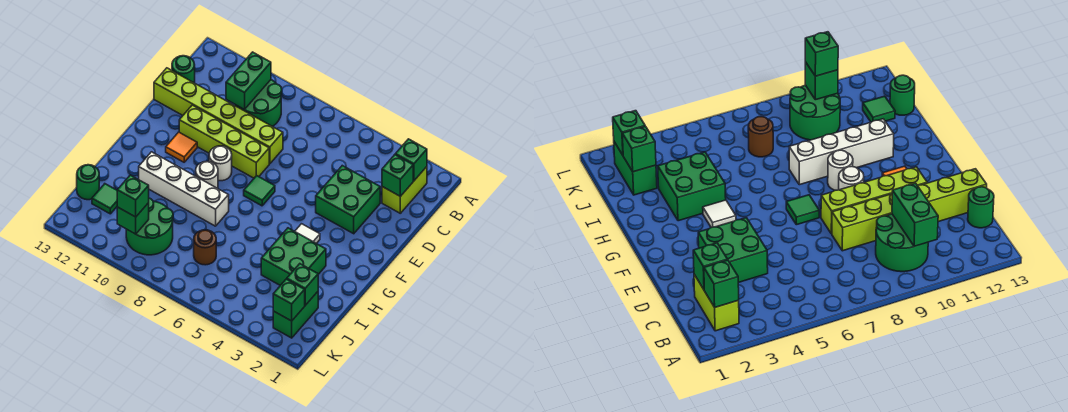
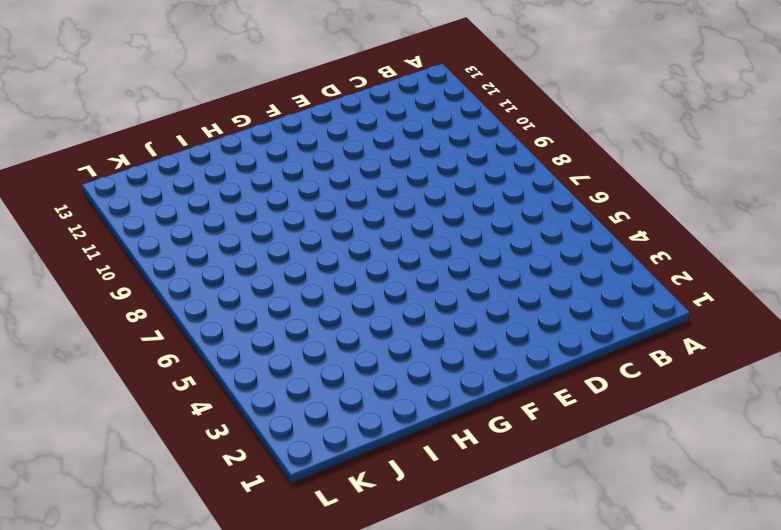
none -> lime brick B2:C2 level 1
none -> green round brick B9:C10 level 1
none -> green round brick C13 level 1

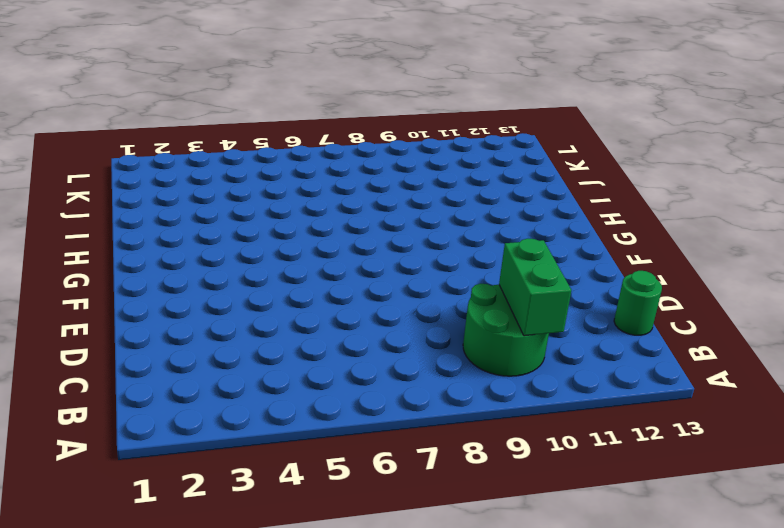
none -> lime brick B2:C2 level 1
none -> green brick D3:E4 level 1
none -> lime brick D8:D13 level 1

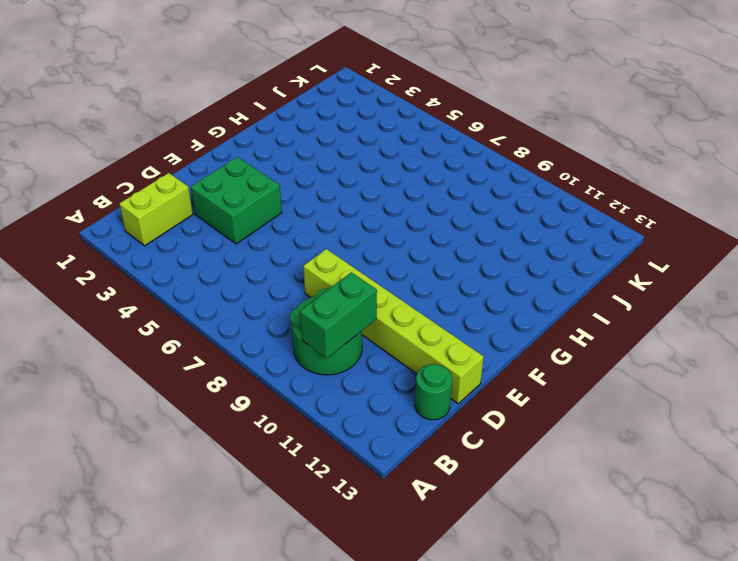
none -> lime brick E8:E11 level 1
none -> green tile F7 level 1
none -> white round brick F9 level 1

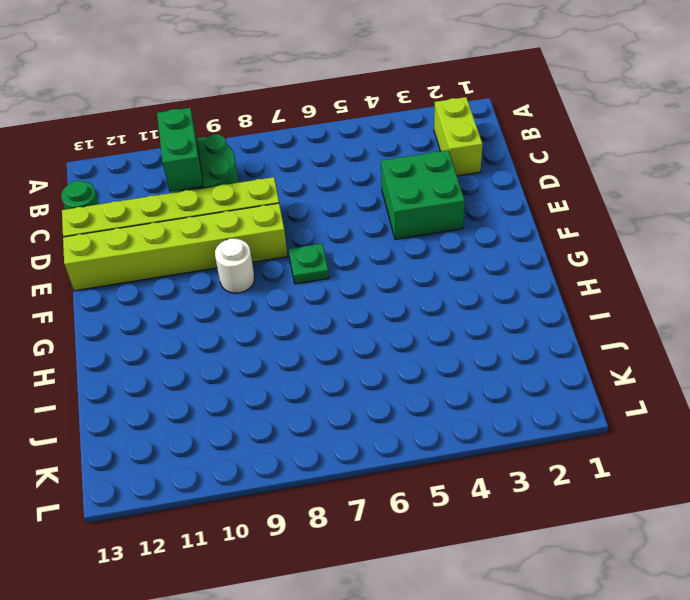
lime brick E8:E13 level 1 -> lime brick E8:E11 level 1
green plate F7 level 1 -> green tile F7 level 1
none -> orange tile F11 level 1
none -> white tile G4 level 1
none -> white round brick G9 level 1

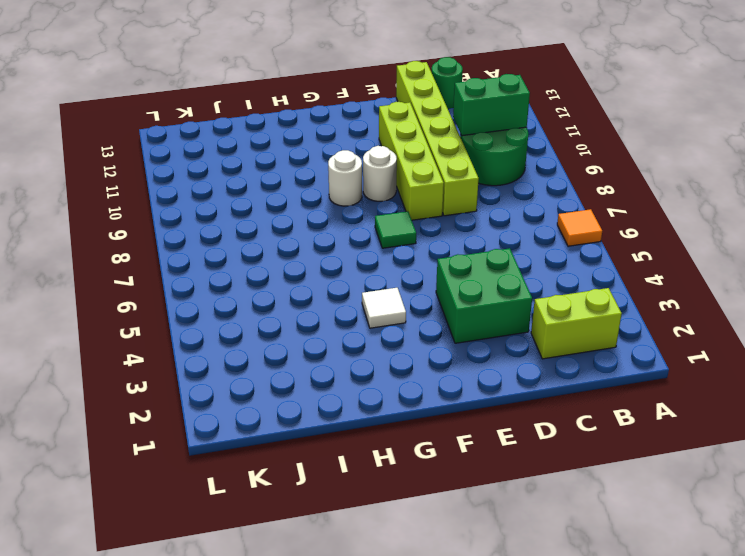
orange tile A6 level 1 -> orange tile F11 level 1
none -> green brick H3:I4 level 1
none -> white brick H8:H11 level 1
none -> green brick J2:K2 level 1

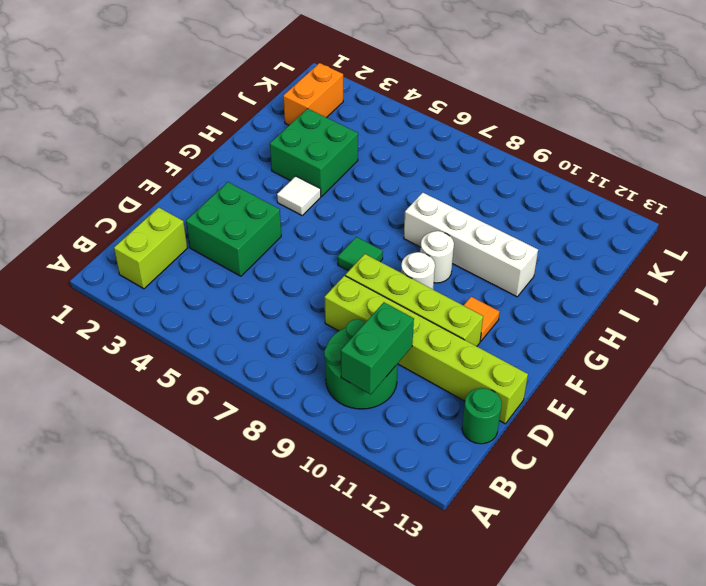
orange brick J2:K2 level 1 -> green brick J2:K2 level 1
none -> brown round brick J7 level 1
none -> green round brick J9:K10 level 1
none -> green tile J12 level 1

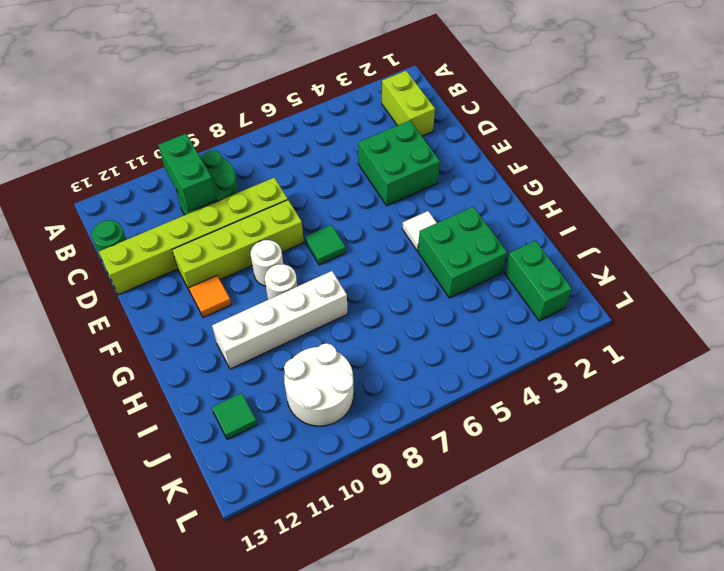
white round brick J9:K10 level 1 -> green round brick J9:K10 level 1
none -> brown round brick J7 level 1
none -> green round brick J13 level 1
none -> green brick B2 level 2

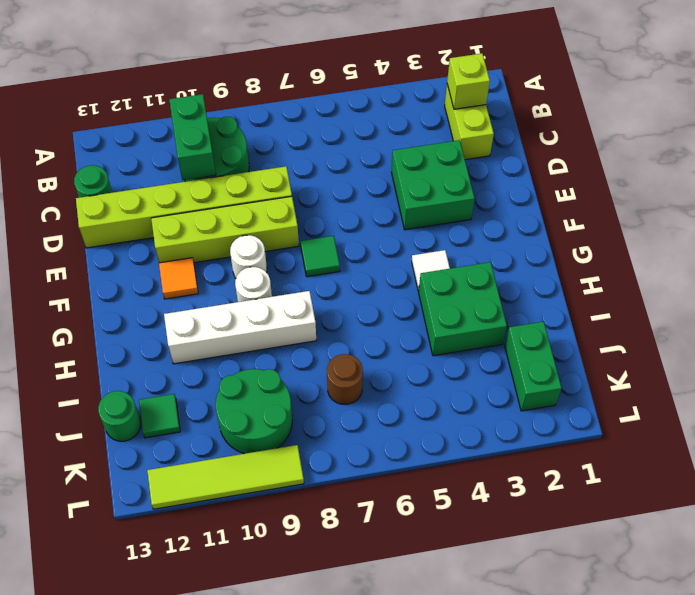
lime brick B2 level 2 -> green brick B2 level 2
lime tile L9:L12 level 1 -> none
none -> green brick C2 level 2
none -> green brick J2 level 2
none -> green brick K2 level 2

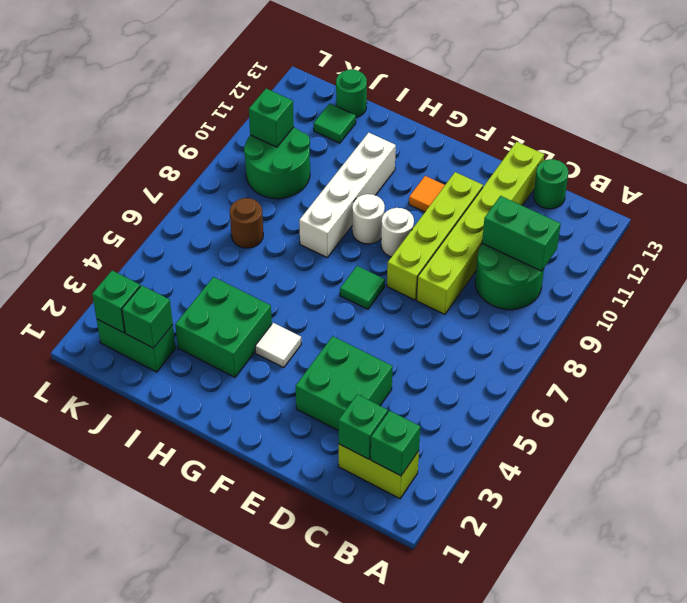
none -> green brick K10 level 3

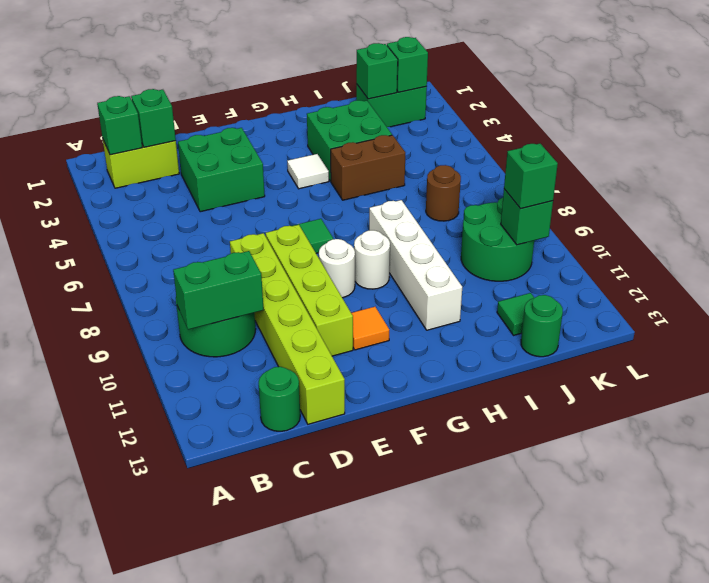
brown brick H5:I5 level 1 -> none

